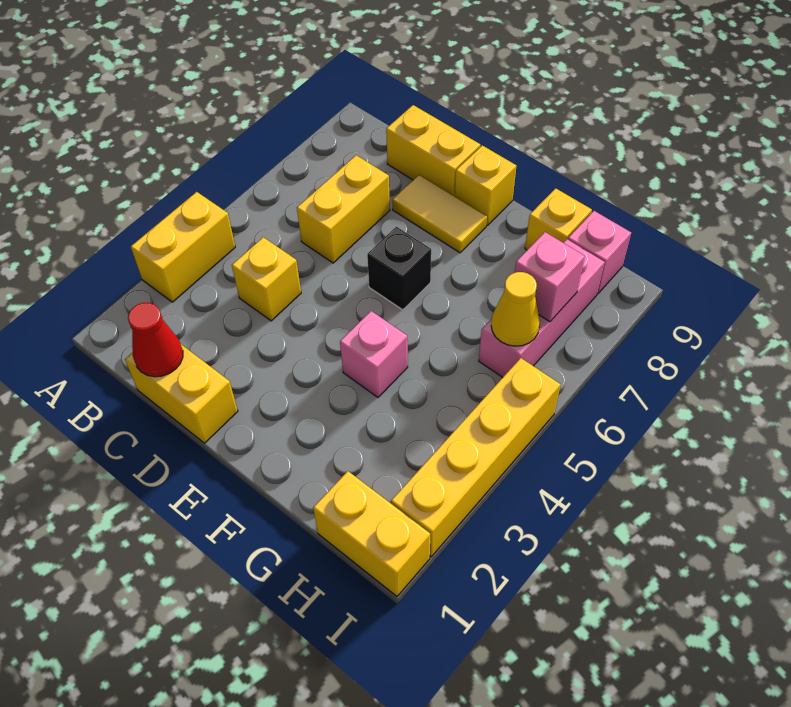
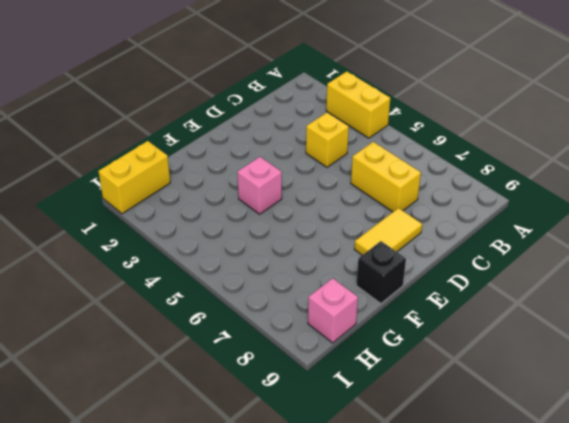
black brick F9 level 1 -> black brick E6 level 1
none -> yellow brick C1:D1 level 1
none -> yellow brick C9:D9 level 1
none -> yellow brick E9 level 1

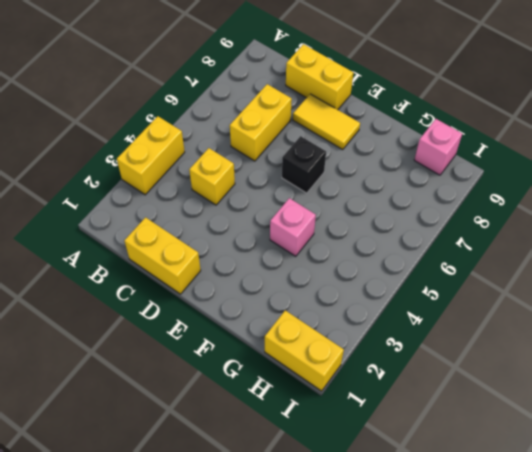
none -> yellow brick E9 level 1
none -> yellow brick G9 level 1
none -> pink brick H6:H8 level 1

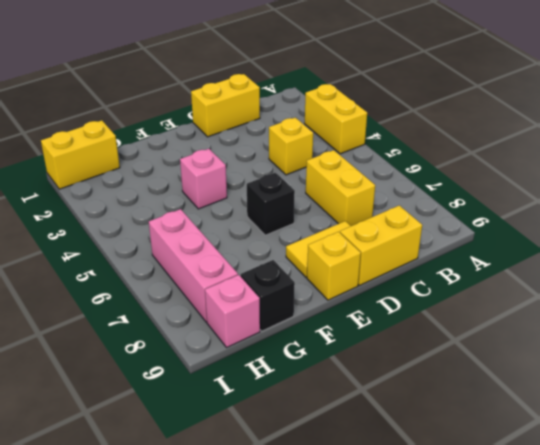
black brick G9 level 1 -> yellow brick G9 level 1
none -> yellow brick I2:I5 level 1
none -> red cone C1 level 2
none -> yellow cone H6 level 2

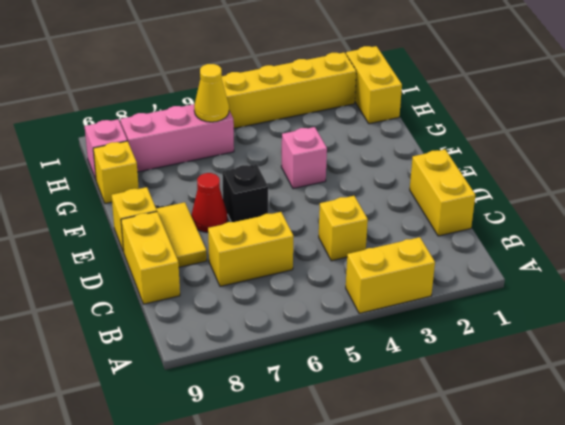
red cone E7 level 1 -> red cone C1 level 2
none -> pink brick H7 level 2

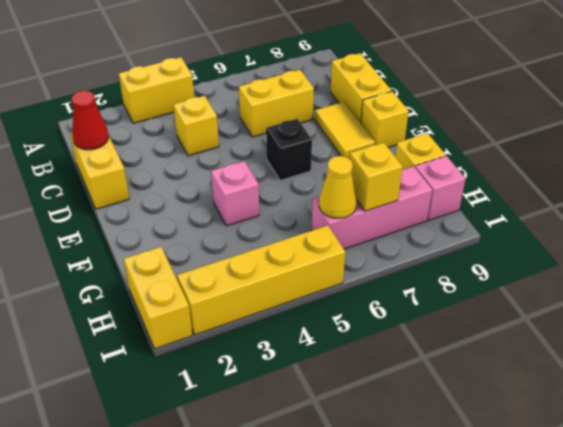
yellow brick H7 level 2 -> pink brick H7 level 2

